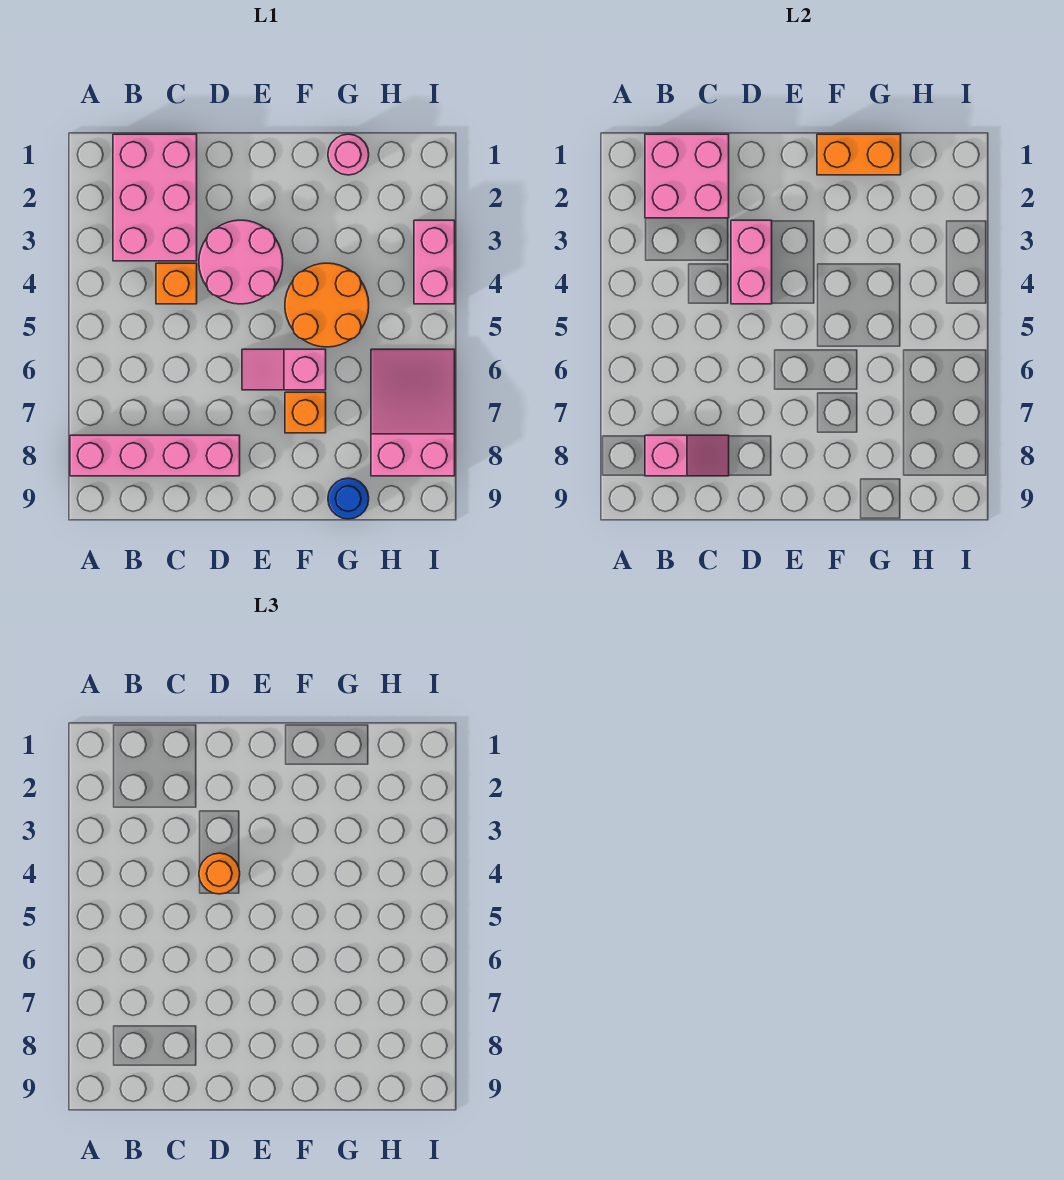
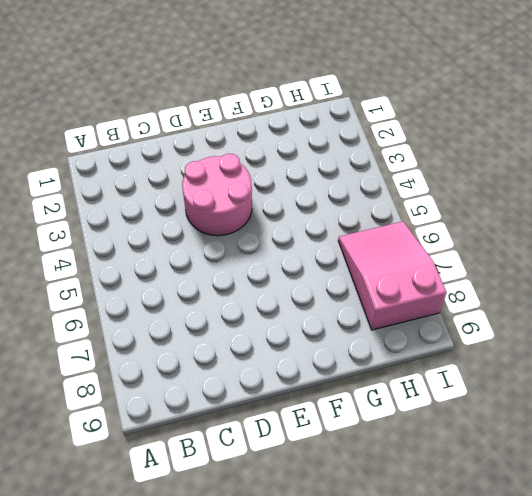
none -> pink brick A8:D8 level 1
none -> pink brick B1:C3 level 1
none -> orange brick C4 level 1

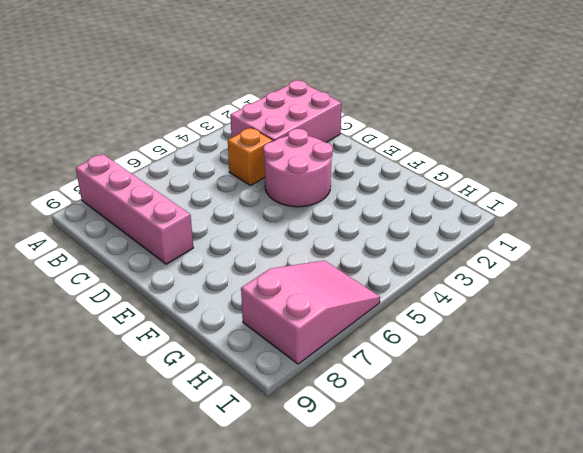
none -> pink slope E6:F6 level 1 top F
none -> orange round brick F4:G5 level 1
none -> orange brick F7 level 1

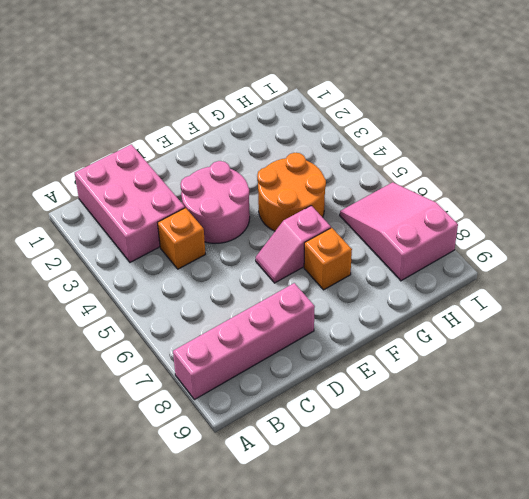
none -> pink round brick G1 level 1
none -> blue round brick G9 level 1
none -> pink brick I3:I4 level 1

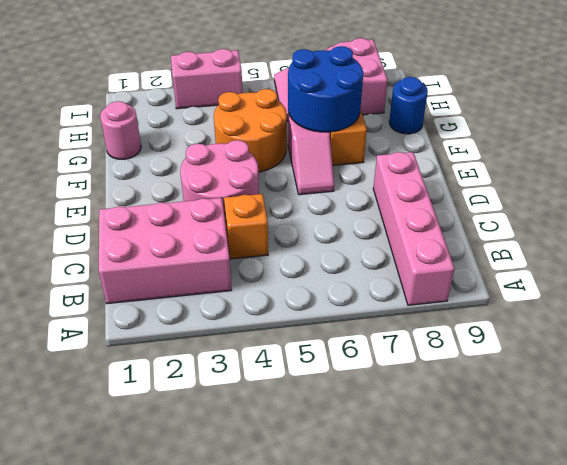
blue round brick F6:G7 level 2 -> none
none -> pink brick B1:C2 level 2
none -> pink slope B8:C8 level 2 top B
none -> pink brick D3:D4 level 2

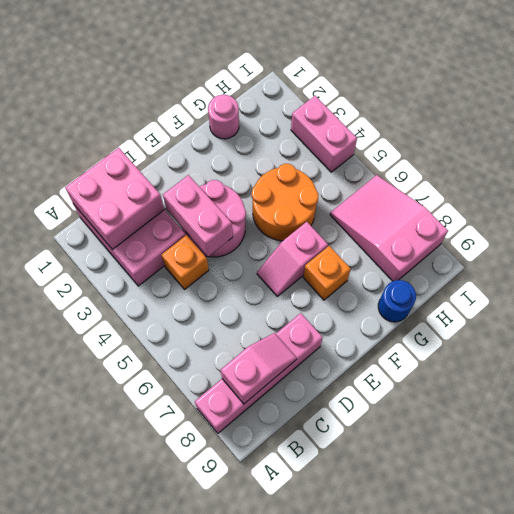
none -> orange brick F1:G1 level 2
none -> orange round brick D4 level 3

